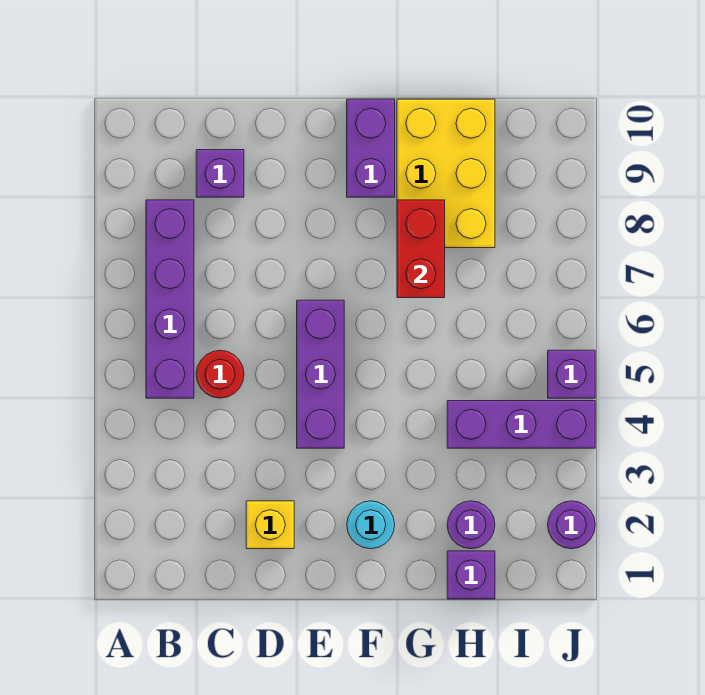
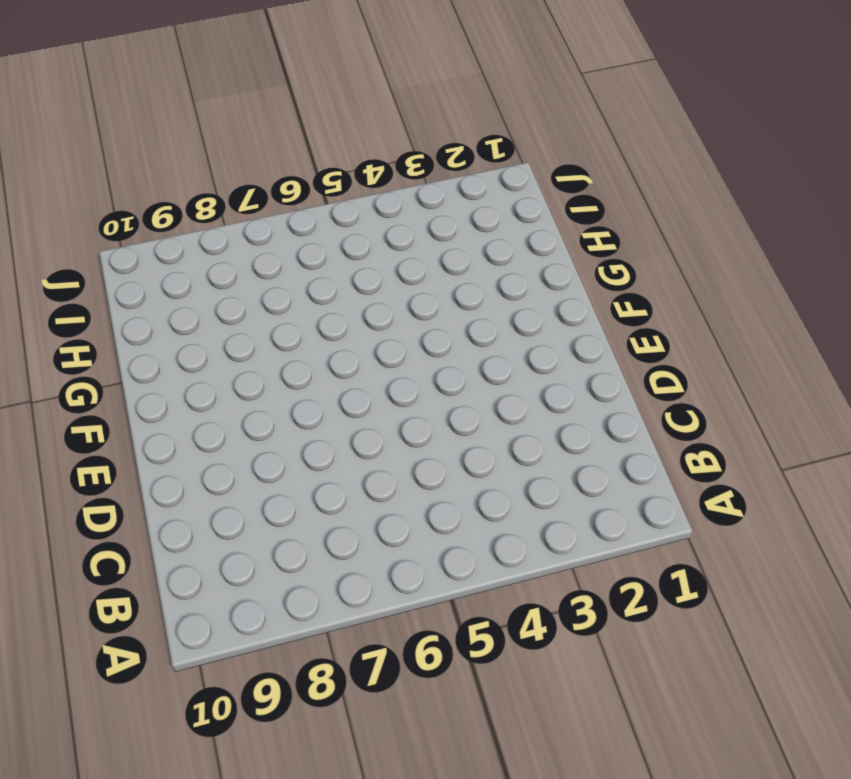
none -> purple brick B5:B8 level 1
none -> red round brick C5 level 1
none -> purple brick C9 level 1

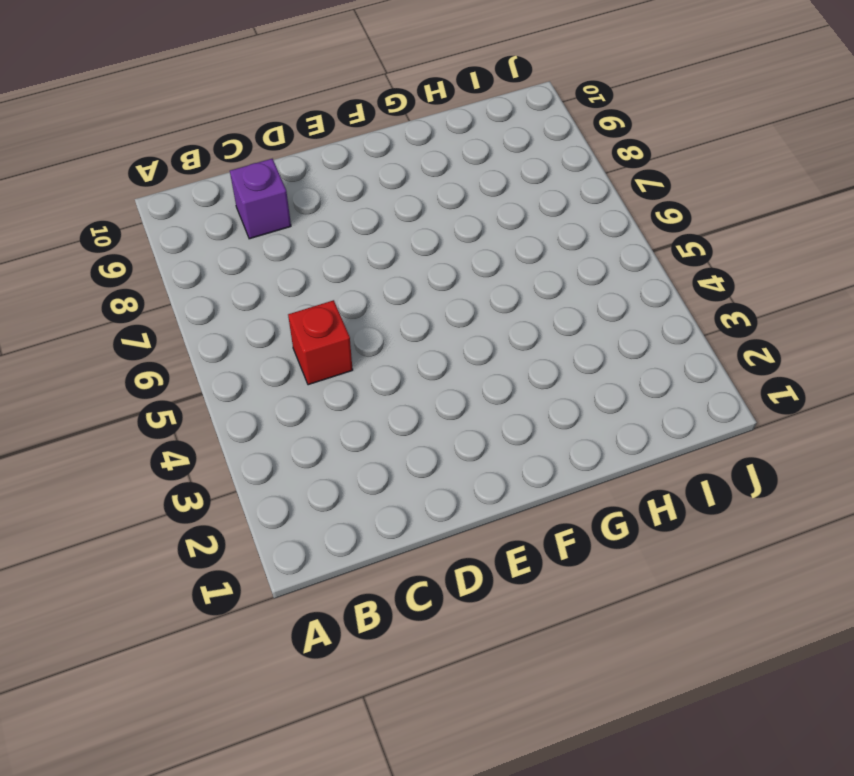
red brick C5 level 1 -> red round brick C5 level 1
none -> purple brick B5:B8 level 1
none -> yellow brick D2 level 1
none -> purple brick E4:E6 level 1

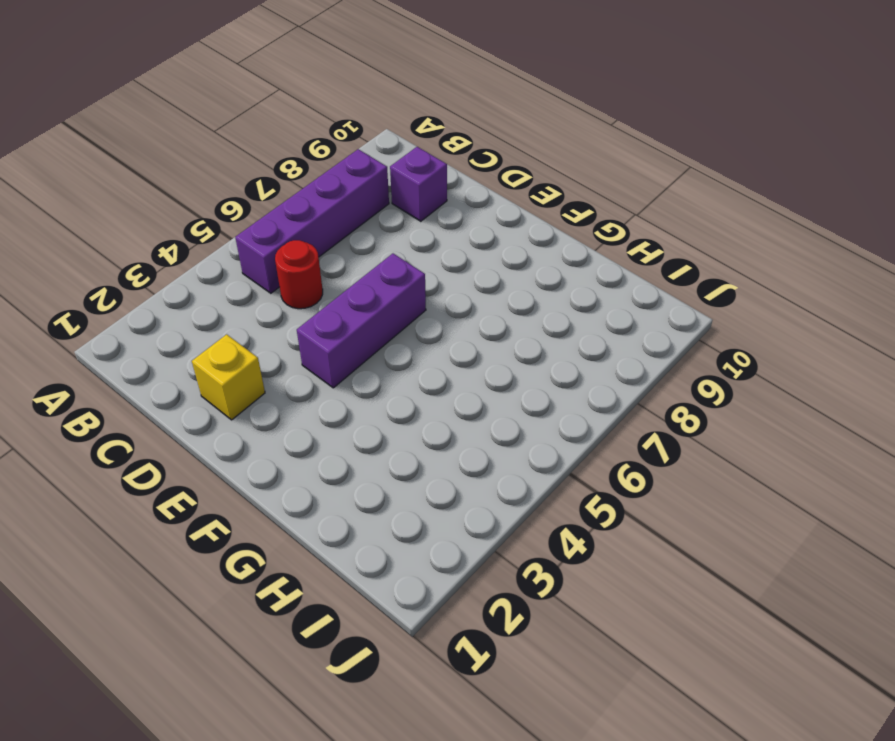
none -> cyan round brick F2 level 1
none -> purple brick F9:F10 level 1
none -> yellow brick G8:H10 level 1

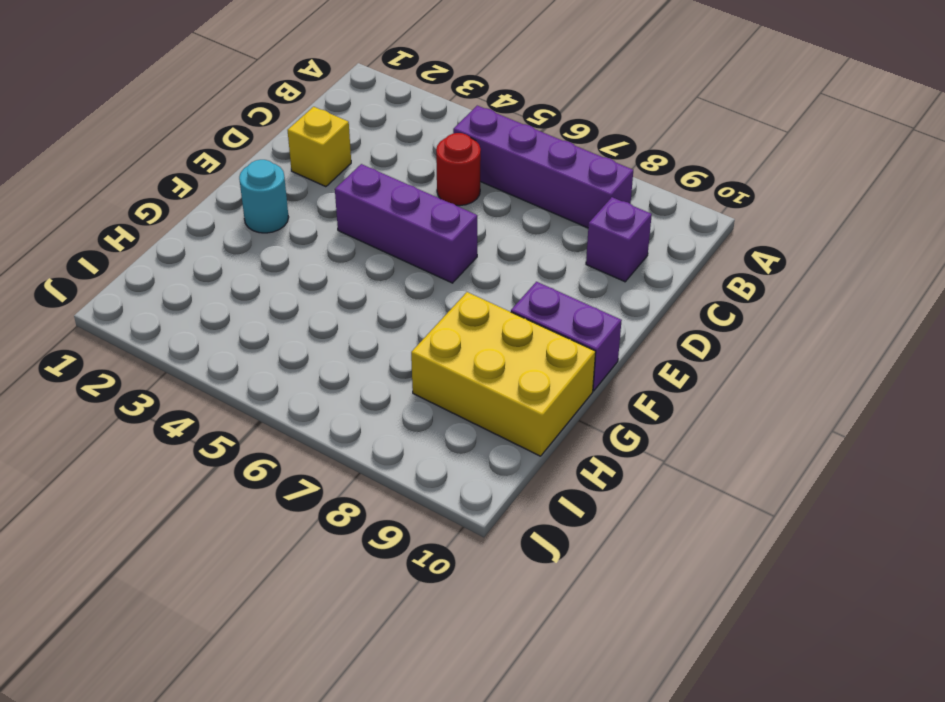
none -> purple brick H1 level 1
none -> purple round brick H2 level 1
none -> purple brick H4:J4 level 1

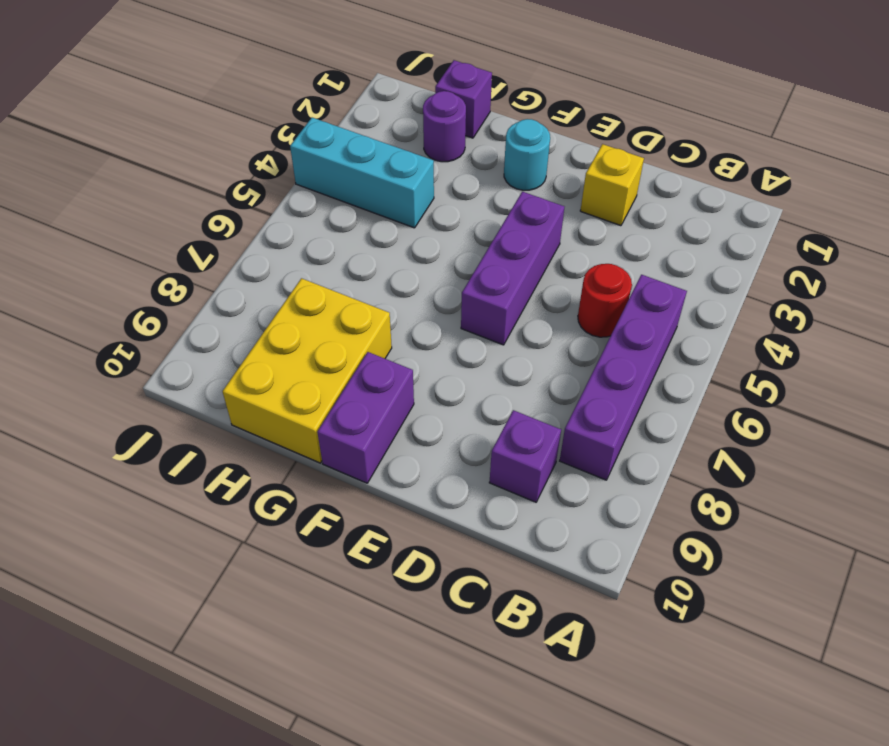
cyan brick H4:J4 level 1 -> purple brick H4:J4 level 1
none -> purple round brick J2 level 1
none -> purple brick J5 level 1
none -> red brick G7:G8 level 2

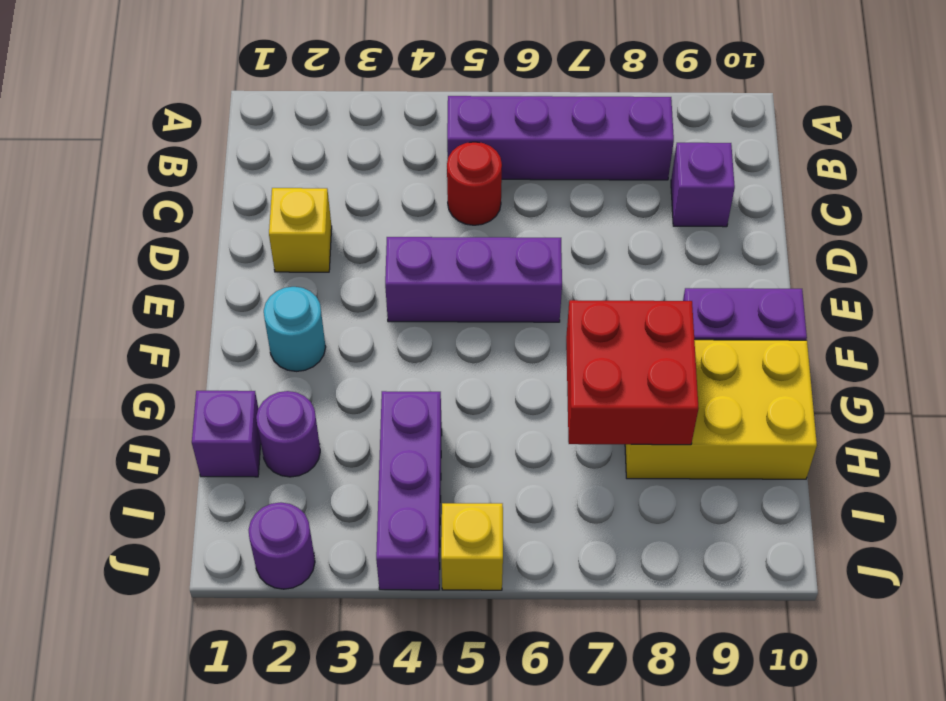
red brick G7:H8 level 2 -> red brick G7:G8 level 2
yellow brick J5 level 1 -> purple brick J5 level 1

